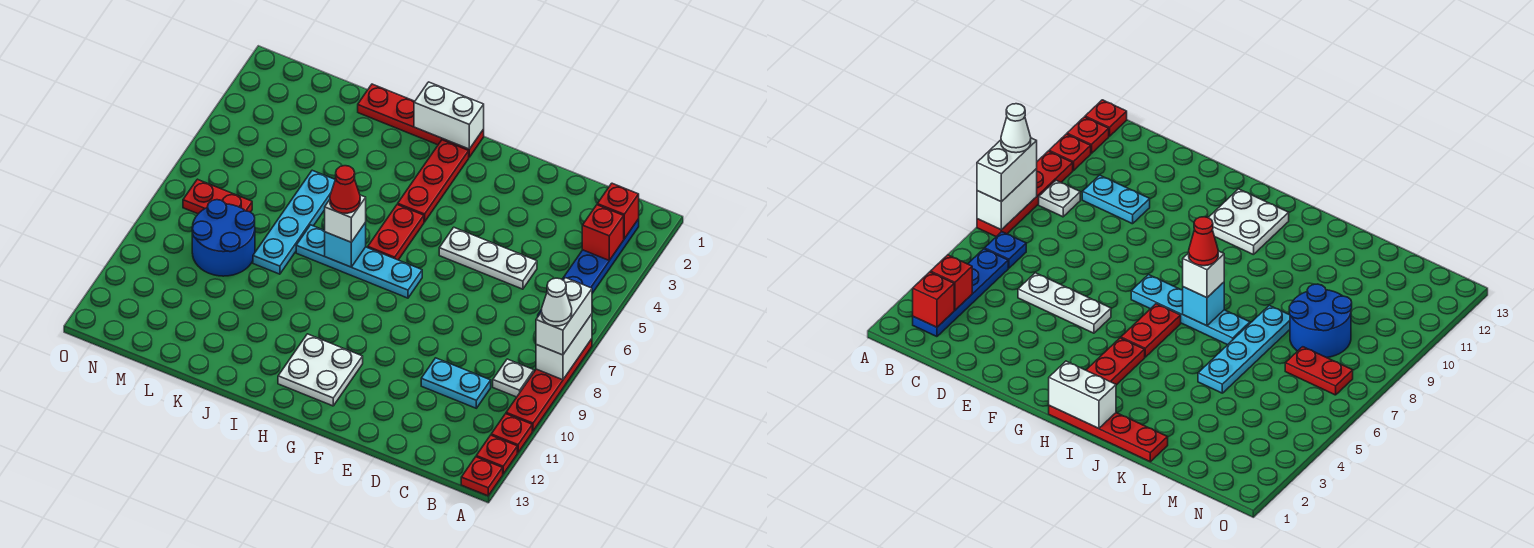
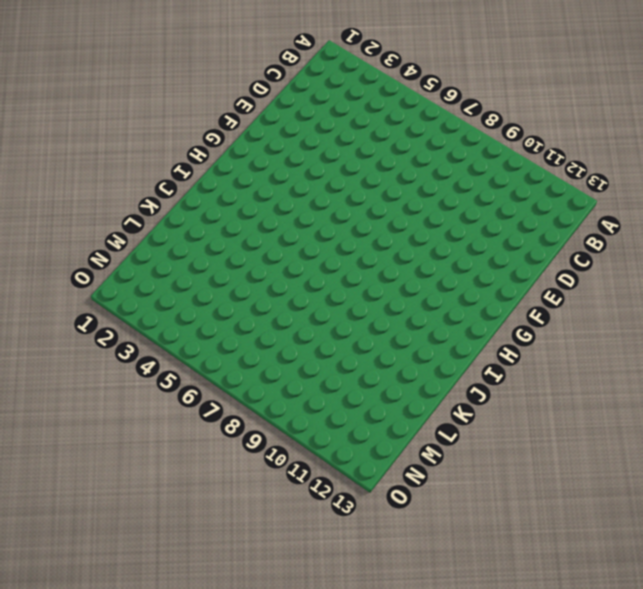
none -> red plate A7:A10 level 1
none -> red plate A11 level 1
none -> red plate A12 level 1

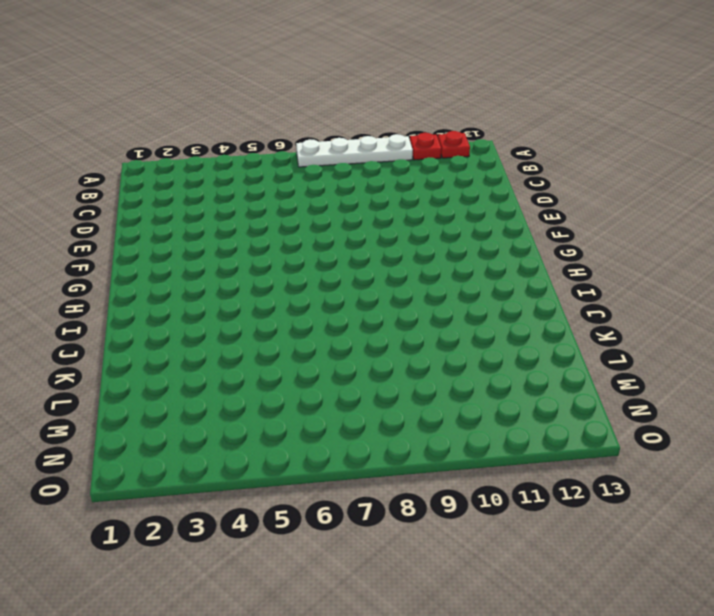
white plate A7:A10 level 1 -> red plate A7:A10 level 1
none -> red plate A13 level 1
none -> blue plate B2:B5 level 1
none -> blue plate B6 level 1

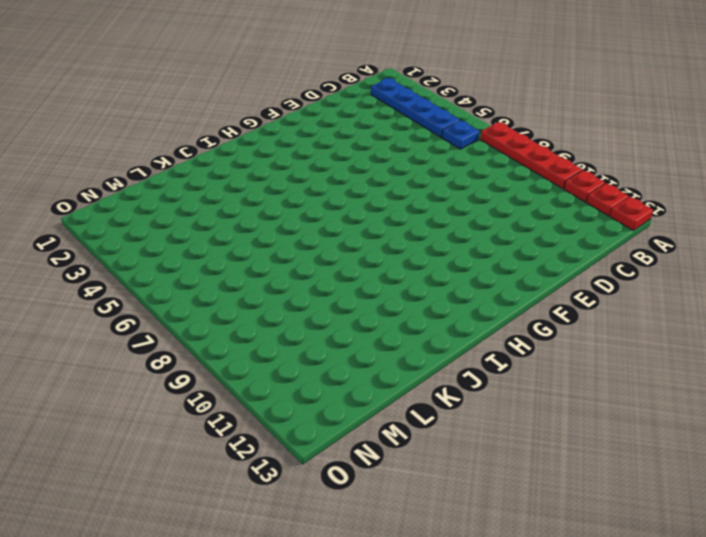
none -> white plate B9 level 1
none -> cyan plate C10:D10 level 1
none -> white plate D5:F5 level 1

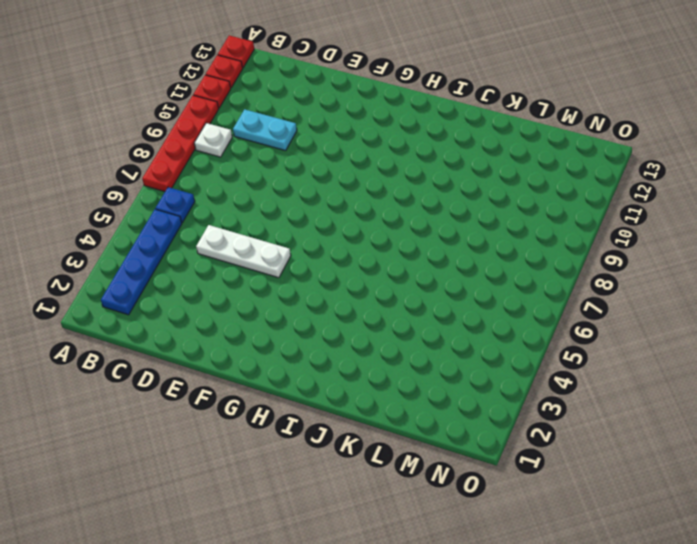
none -> cyan plate G7:J7 level 1
none -> white plate G11:H12 level 1
none -> red plate H1:K1 level 1

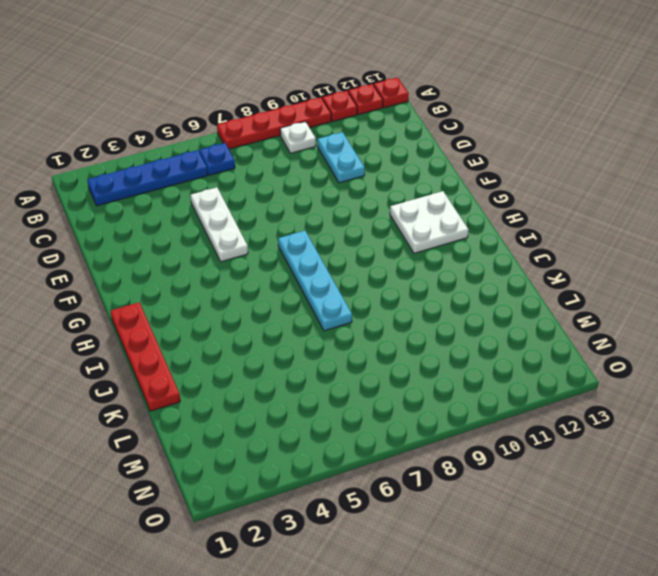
none -> red plate H2:H4 level 1
none -> red plate H5:H6 level 1
none -> cyan plate K5:K8 level 1

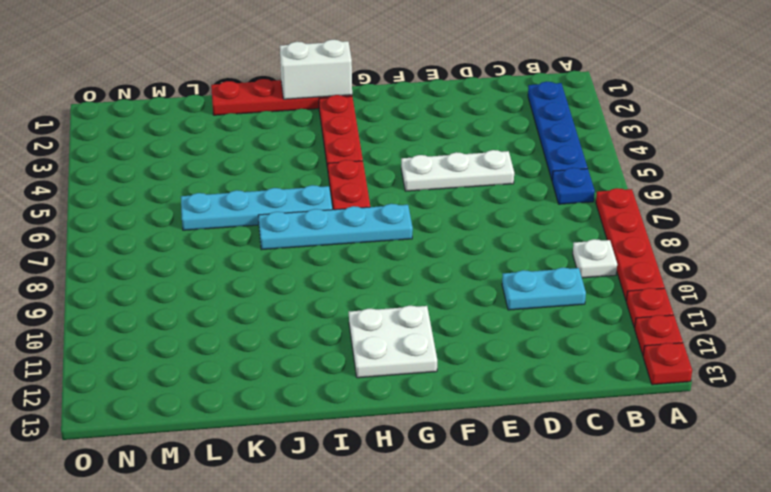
cyan plate I6:L6 level 1 -> cyan plate K5:K8 level 1
none -> blue round brick L8:M9 level 1
none -> red plate M7:N7 level 1
none -> white brick A7:A8 level 2

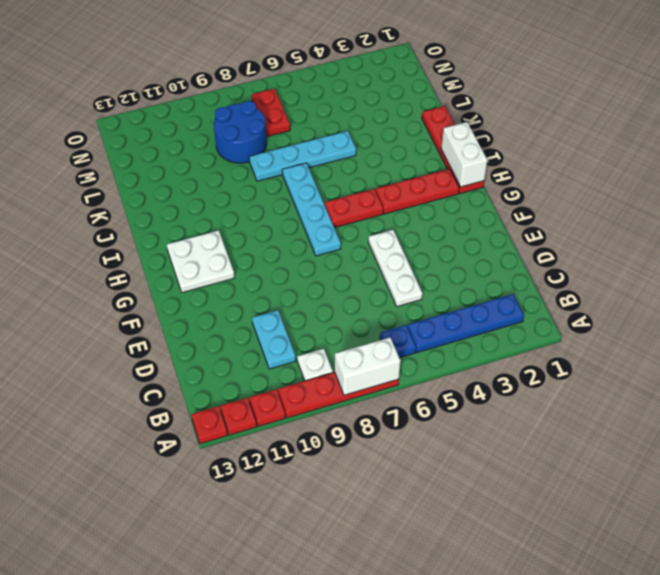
none -> red brick B2 level 2
none -> red brick B3 level 2
none -> cyan brick I7 level 2

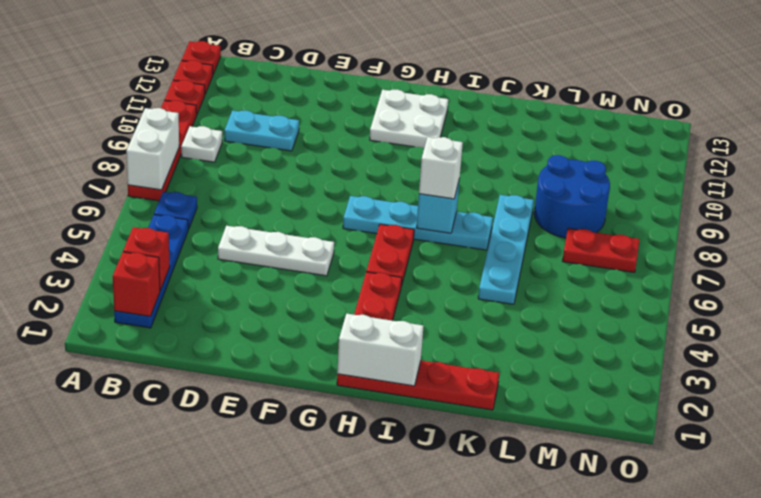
none -> white brick A7:A8 level 3
none -> white cone A8 level 4
none -> red cone I7 level 4

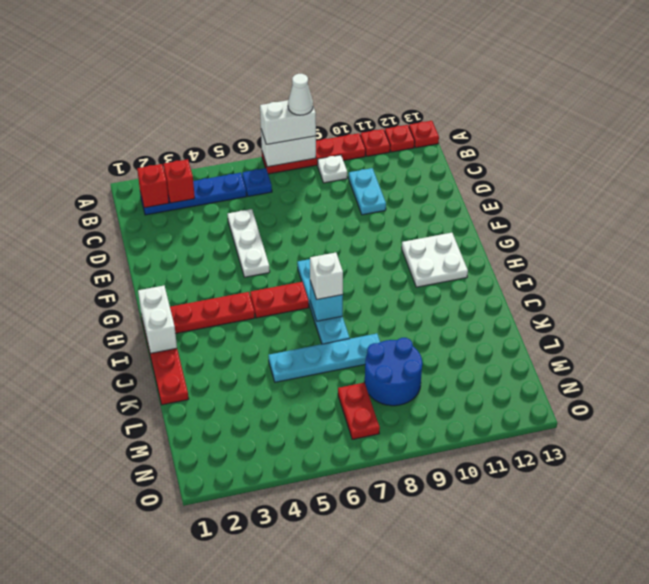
none -> red cone I7 level 4

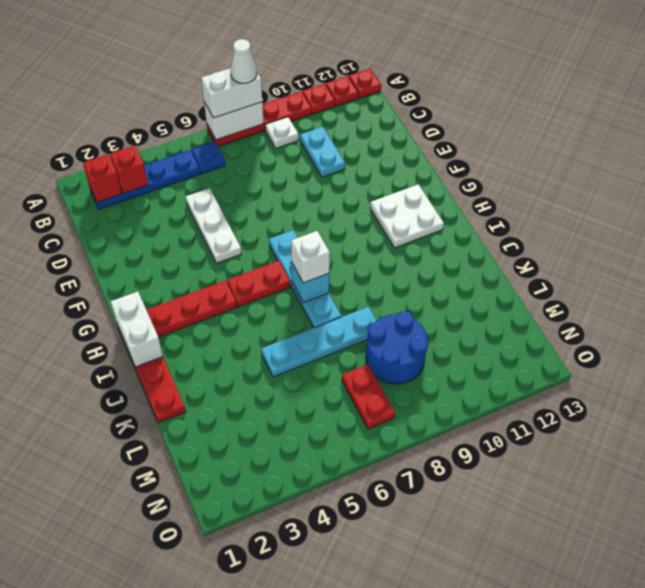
none -> red cone I7 level 4

